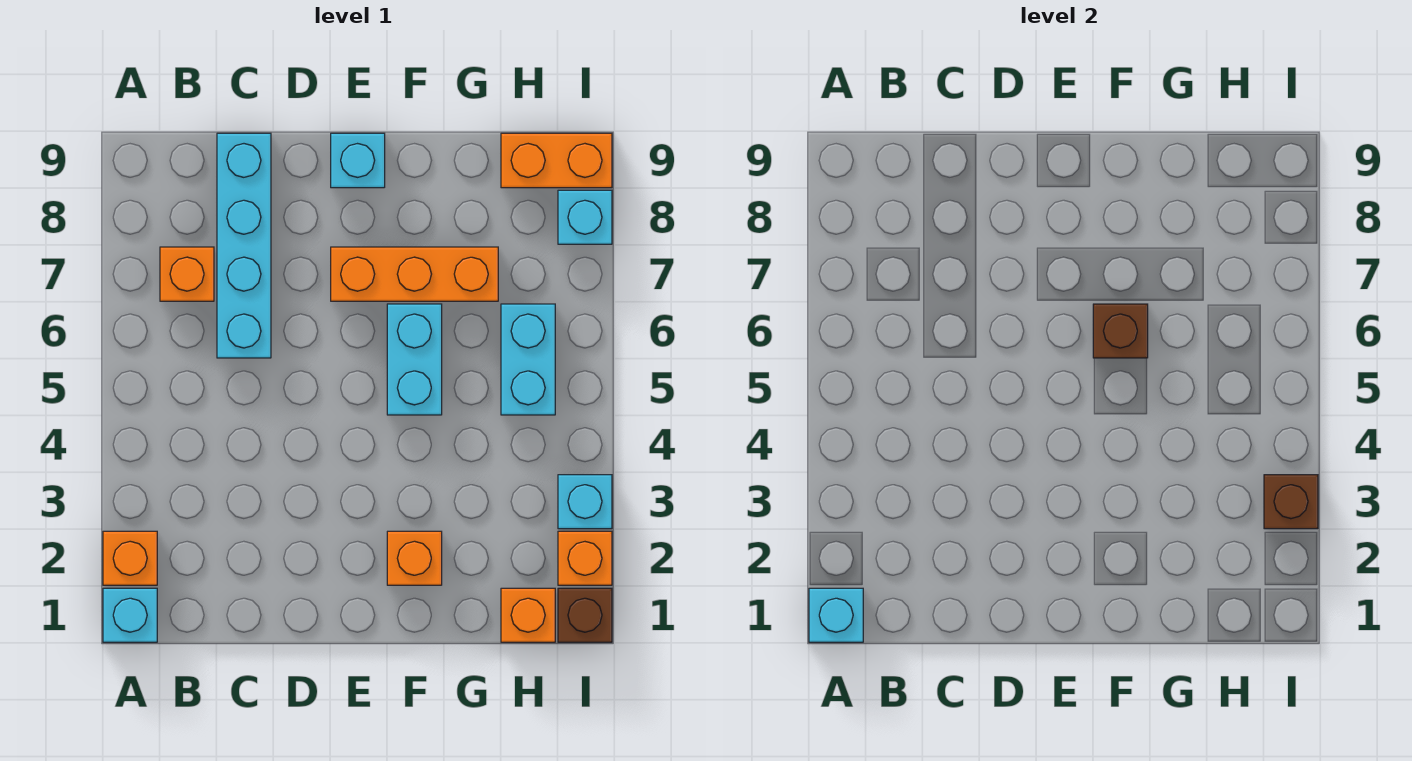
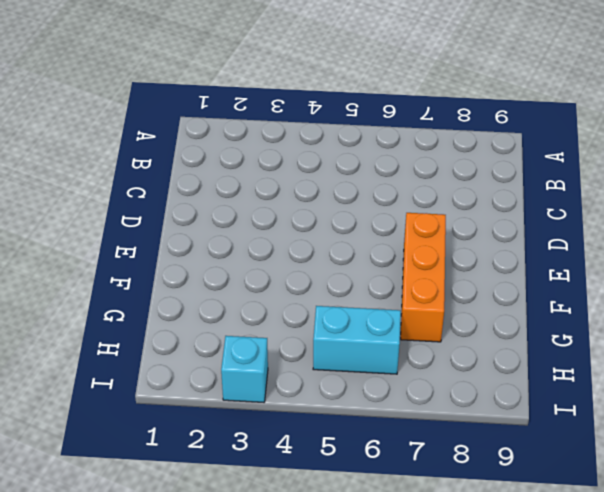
none -> cyan brick A1 level 1
none -> orange brick A2 level 1
none -> orange brick B7 level 1

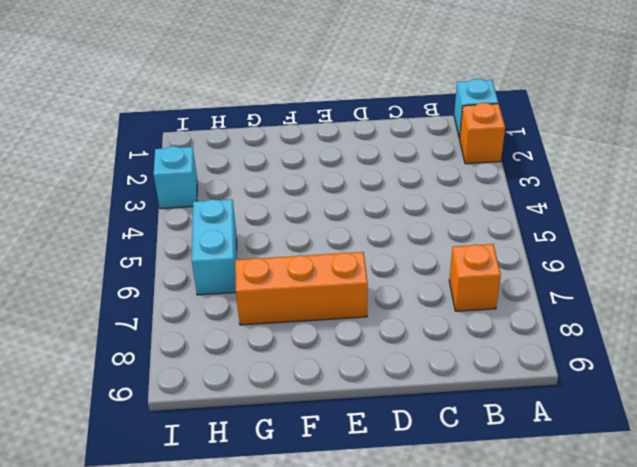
none -> cyan brick C6:C9 level 1
none -> cyan brick E9 level 1
none -> orange brick F2 level 1

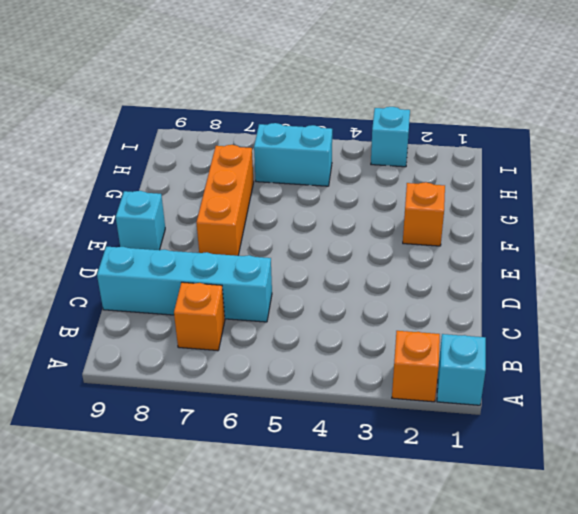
none -> cyan brick F5:F6 level 1
none -> orange brick H1 level 1
none -> orange brick H9:I9 level 1

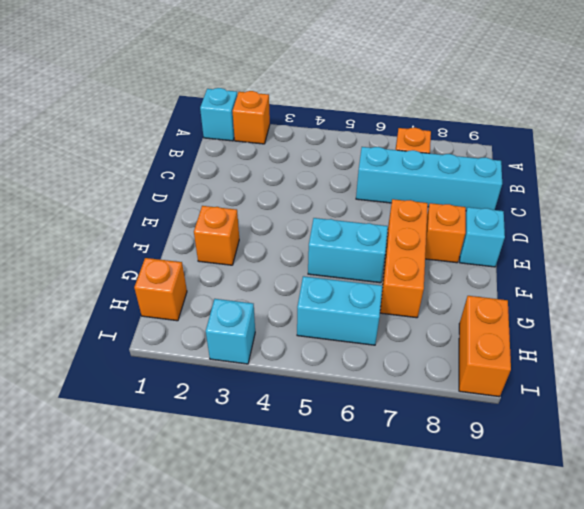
orange brick E8 level 1 -> orange brick I2 level 1
none -> brown brick I1 level 1
none -> cyan brick I8 level 1
none -> cyan brick A1 level 2

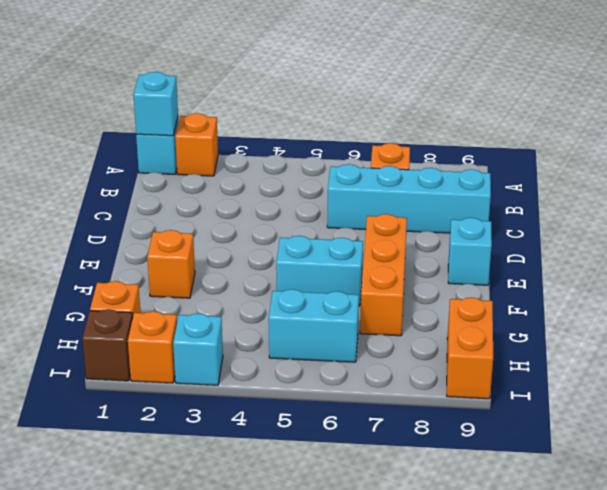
none -> cyan brick I8 level 1
none -> brown brick F6 level 2
none -> brown brick I3 level 2

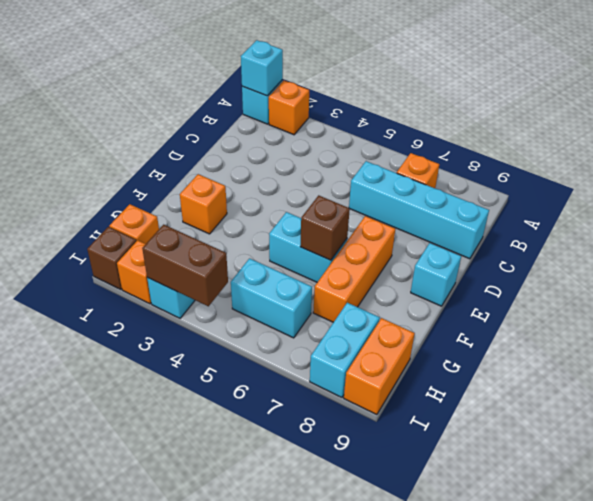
cyan brick H8:I8 level 1 -> cyan brick I8 level 1
brown brick I3:I4 level 2 -> brown brick I3 level 2

